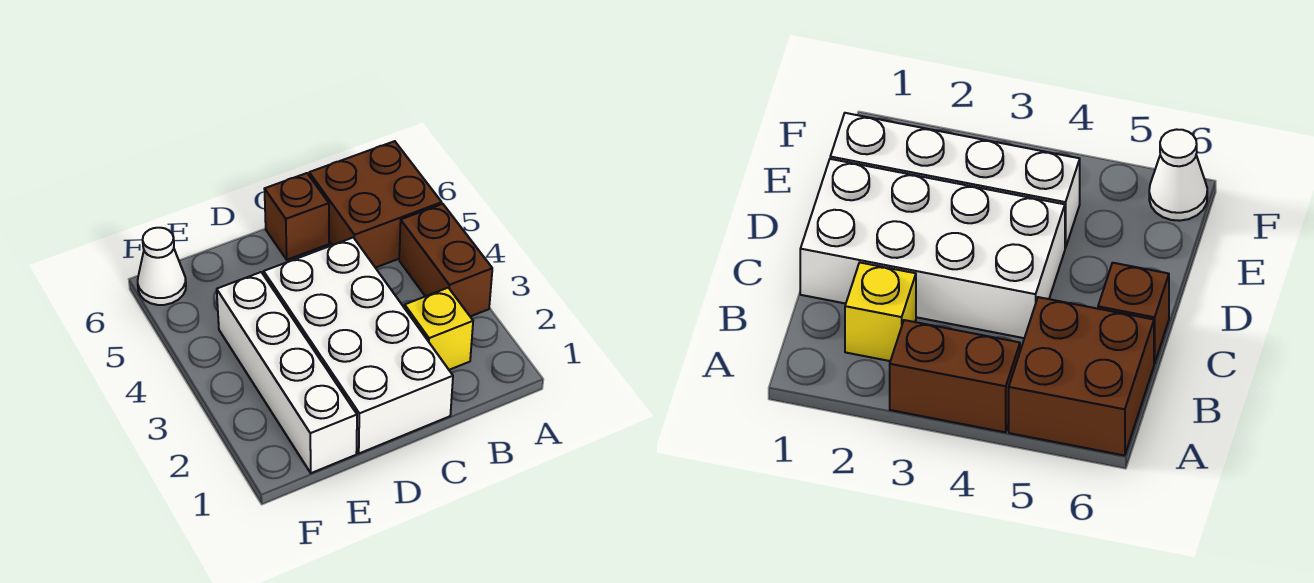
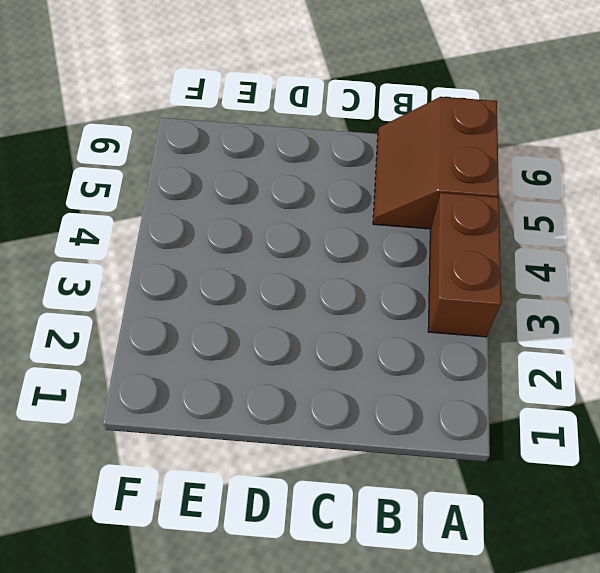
brown slope A5:B6 level 1 top A -> brown brick A5:B6 level 1
none -> yellow brick B2 level 1
none -> white brick C1:D4 level 1

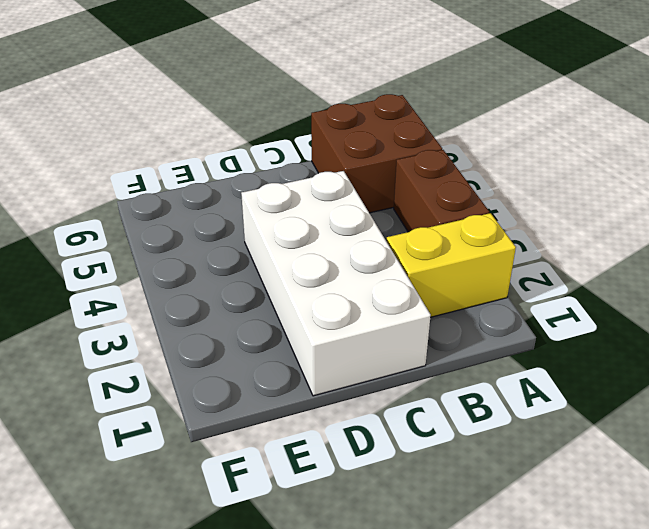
yellow brick A2:B2 level 1 -> yellow brick B2 level 1
none -> brown brick C6 level 1
none -> white brick E1:E4 level 1

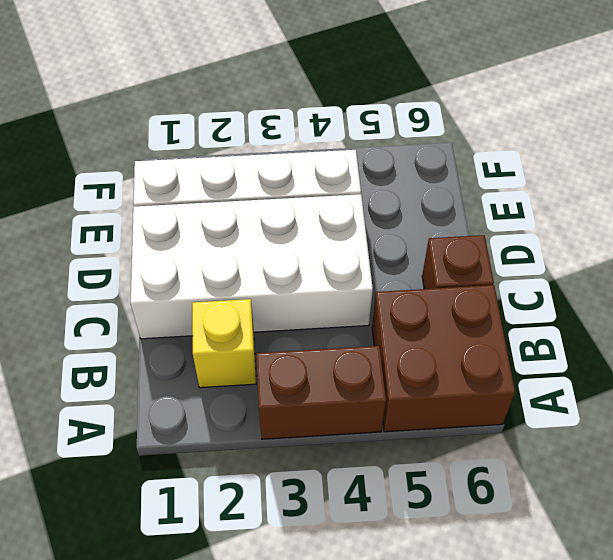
none -> white cone F6 level 1

